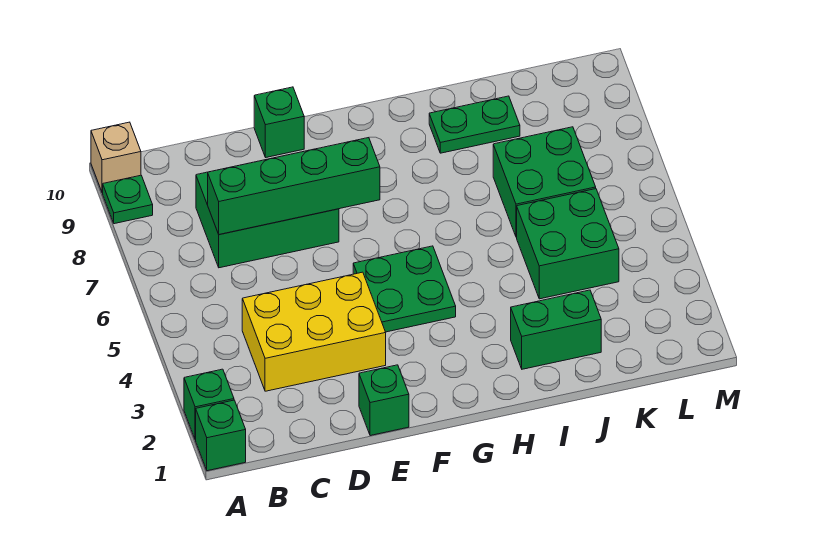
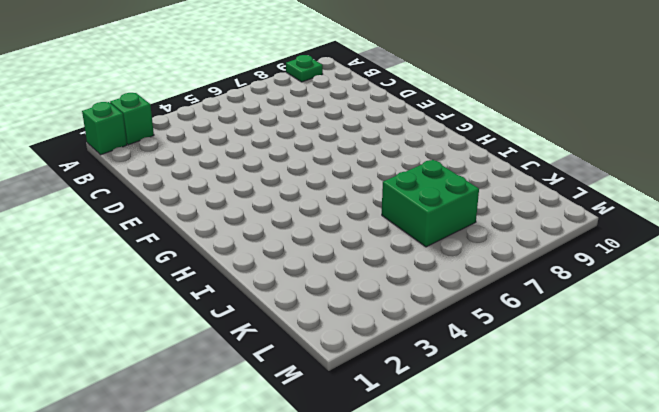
none -> tan brick A10 level 1
none -> yellow brick C3:E4 level 1
none -> green brick C7:E8 level 1

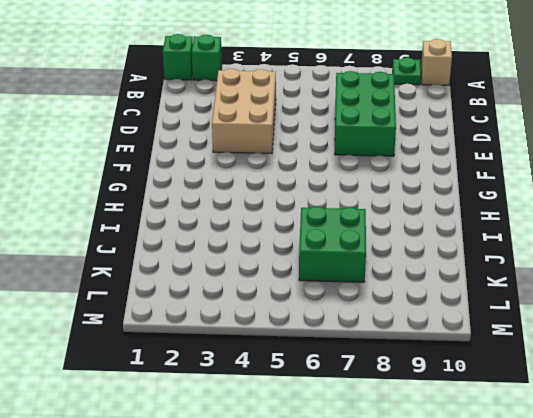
tan brick C3:E4 level 1 -> yellow brick C3:E4 level 1
none -> green brick E1 level 1
none -> green brick E10 level 1
none -> green plate F4:G5 level 1

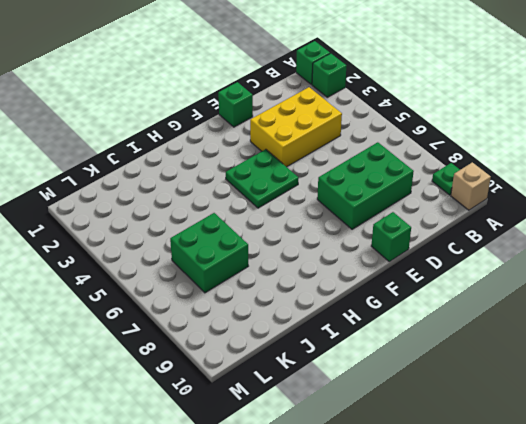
none -> green brick I2:J2 level 1
none -> green plate I9:J9 level 1
none -> green brick J4:K5 level 1

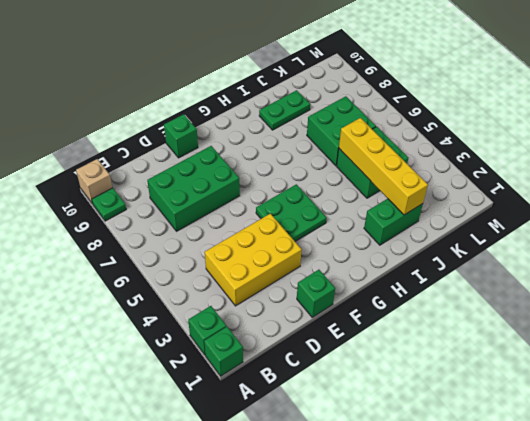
yellow brick J2:J5 level 2 -> none
none -> green brick C7:F7 level 2

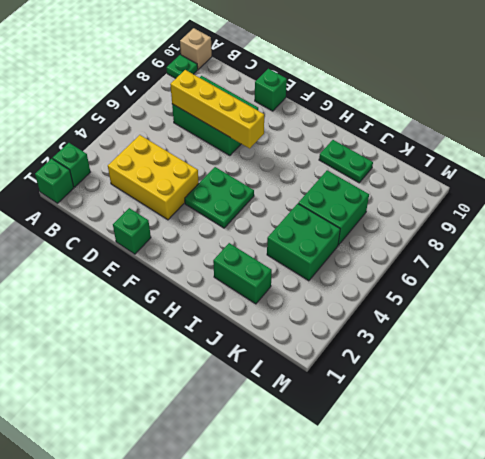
yellow brick C7:F7 level 2 -> green brick C7:F7 level 2

